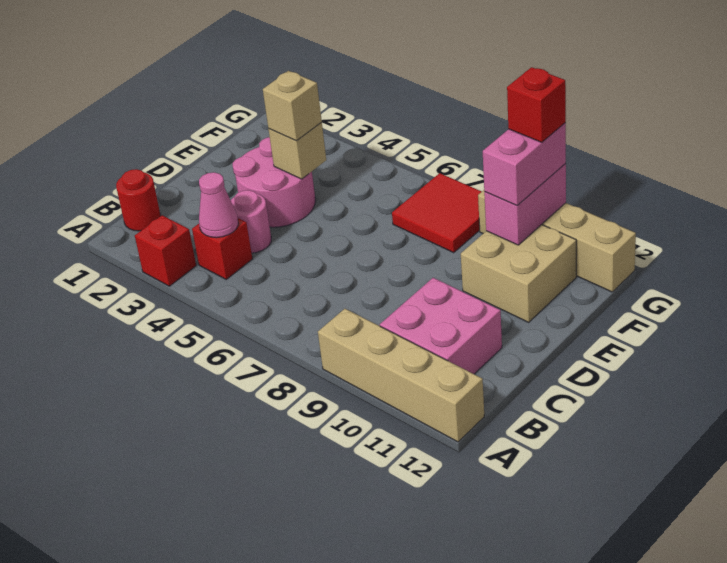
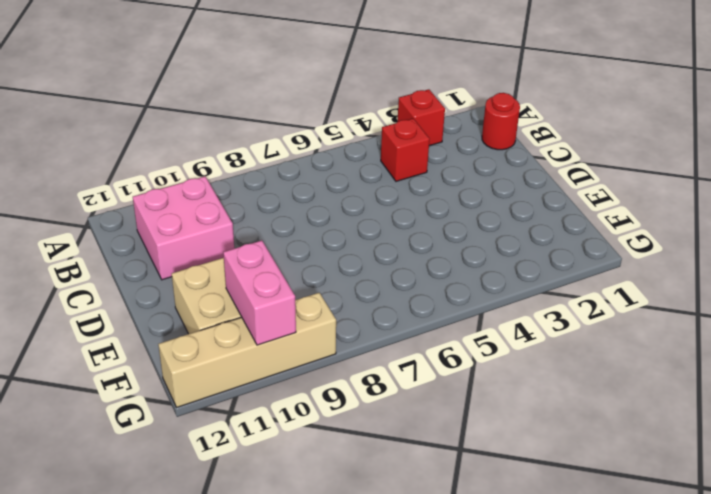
none -> tan brick A9:A12 level 1
none -> pink round brick C4 level 1
none -> pink round brick D3:E4 level 1

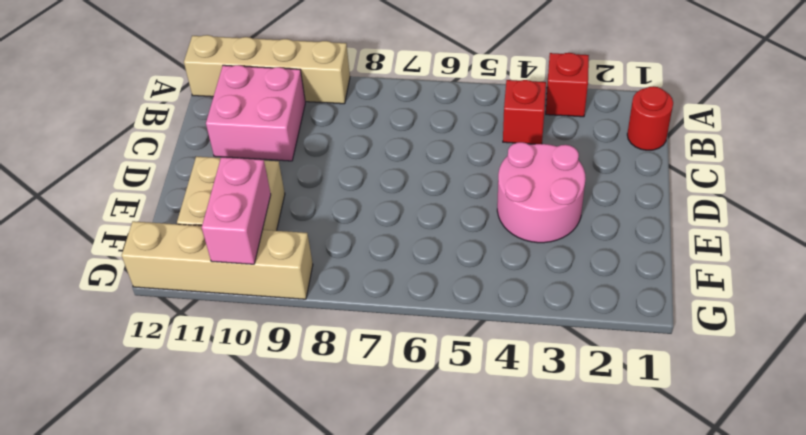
none -> pink round brick C4 level 1
none -> red tile F7:G8 level 1
none -> pink cone B4 level 2

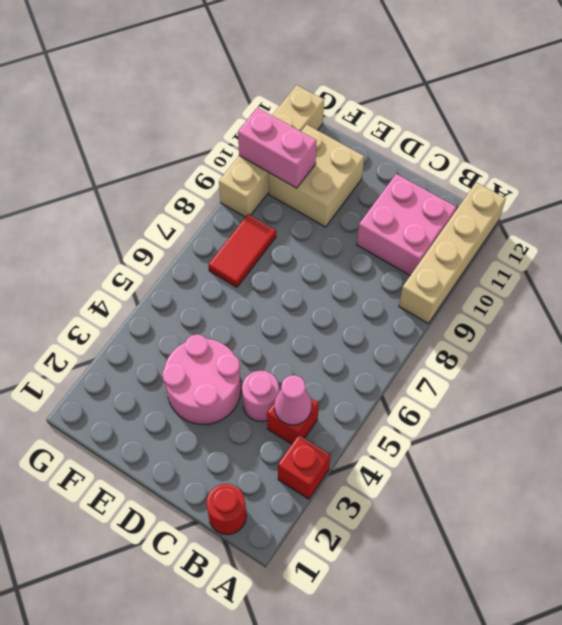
red tile F7:F8 level 1 -> red tile F7:G8 level 1
none -> tan brick E4 level 2
none -> tan brick E4 level 3
none -> pink brick F10:G10 level 3

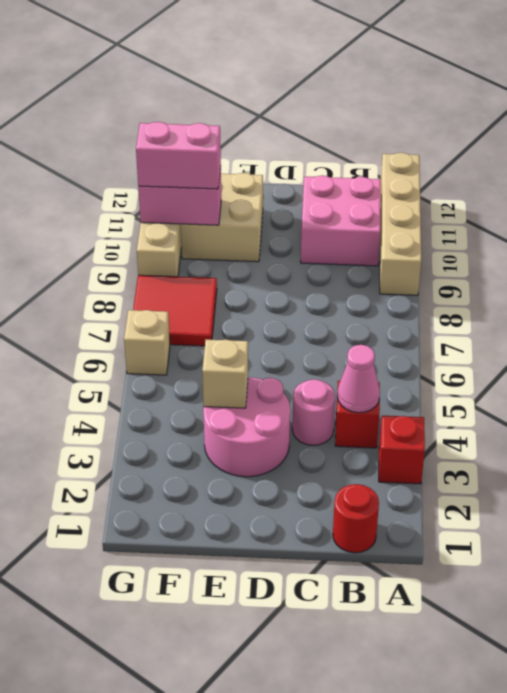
tan brick G6 level 1 -> tan brick E4 level 3
none -> red brick G10 level 4

